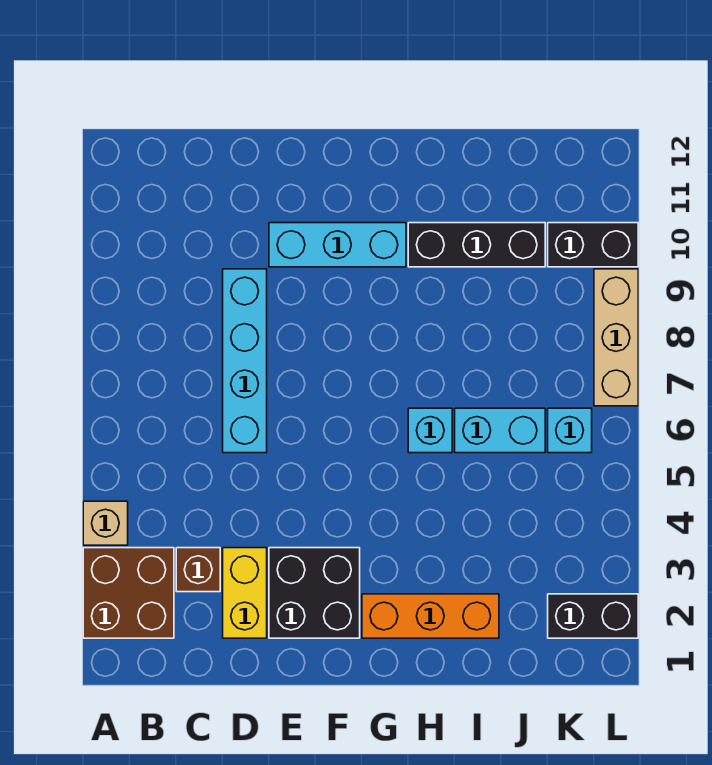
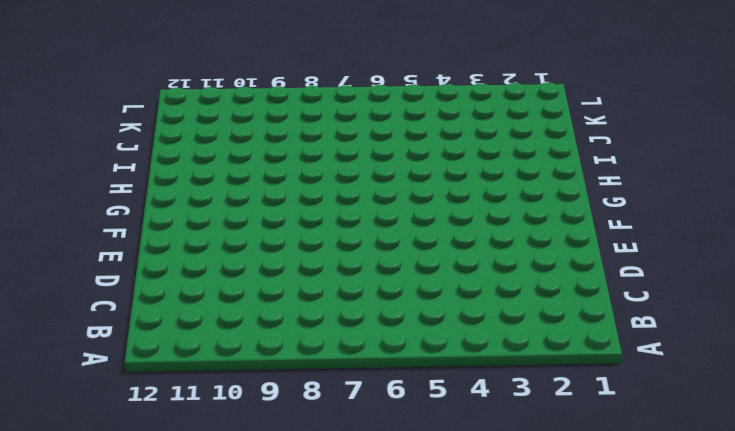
none -> brown brick A2:B3 level 1
none -> tan brick A4 level 1
none -> brown brick C3 level 1

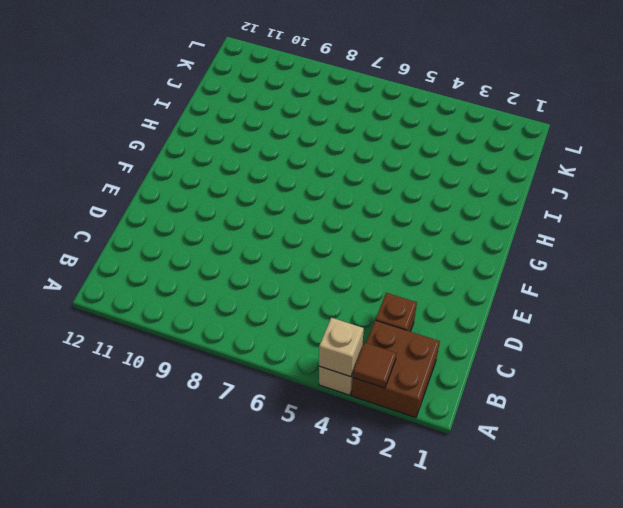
brown tile A3 level 2 -> none
tan brick A4 level 2 -> none
none -> yellow brick D2:D3 level 1
none -> cyan brick D6:D9 level 1
none -> black brick E2:F3 level 1

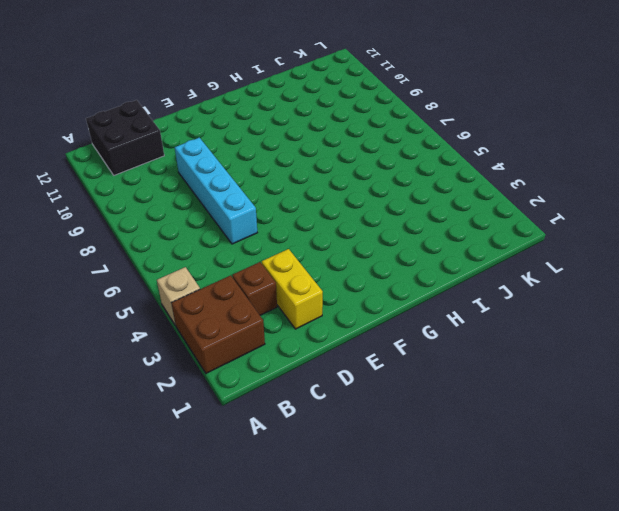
black brick B11:C12 level 1 -> black brick E2:F3 level 1
none -> cyan brick E10:G10 level 1
none -> orange brick G2:I2 level 1
none -> cyan brick H6 level 1

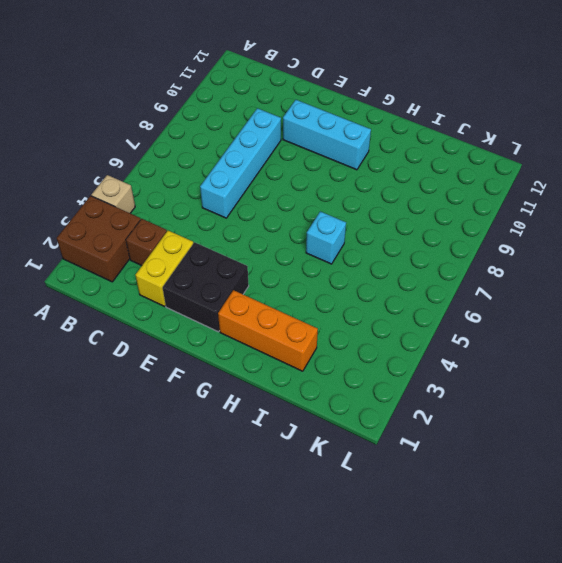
none -> black brick H10:J10 level 1
none -> cyan brick I6:J6 level 1
none -> black brick K2:L2 level 1

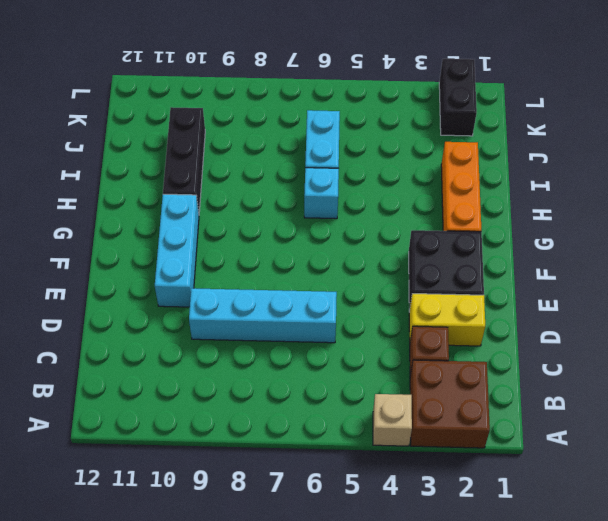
none -> cyan brick K6 level 1
none -> black brick K10:L10 level 1
none -> tan brick L7:L9 level 1

